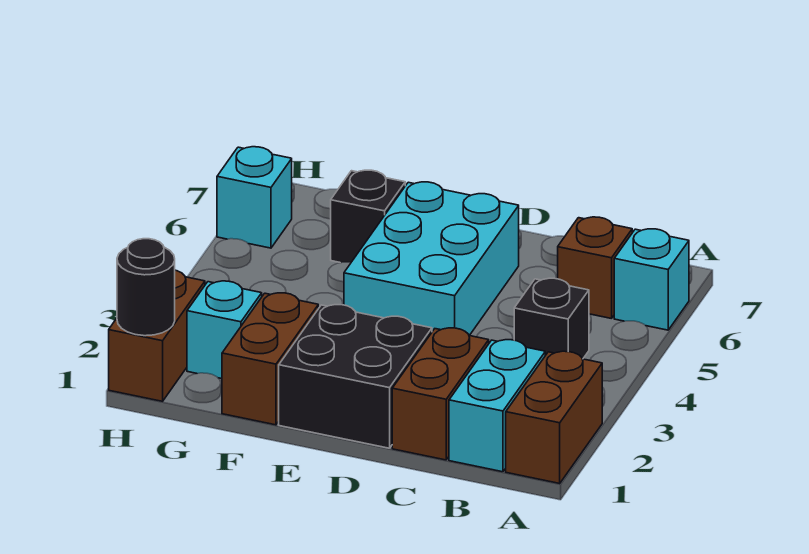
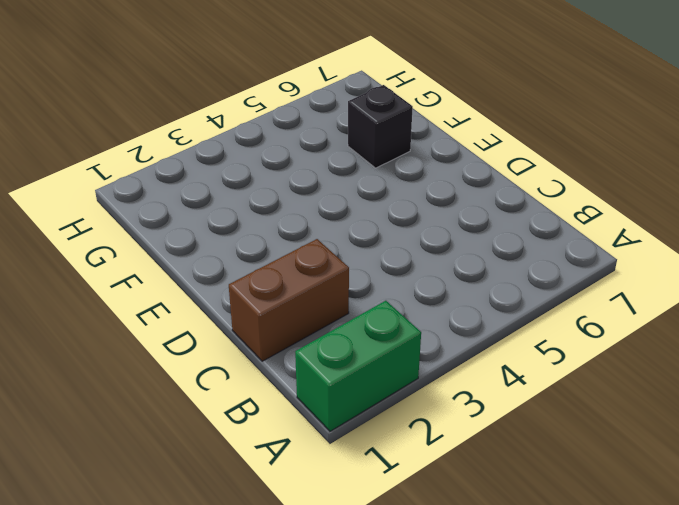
green brick A1:A2 level 1 -> brown brick A1:A2 level 1
none -> cyan brick A6 level 1
none -> cyan brick B1:B2 level 1
none -> black brick B4 level 1

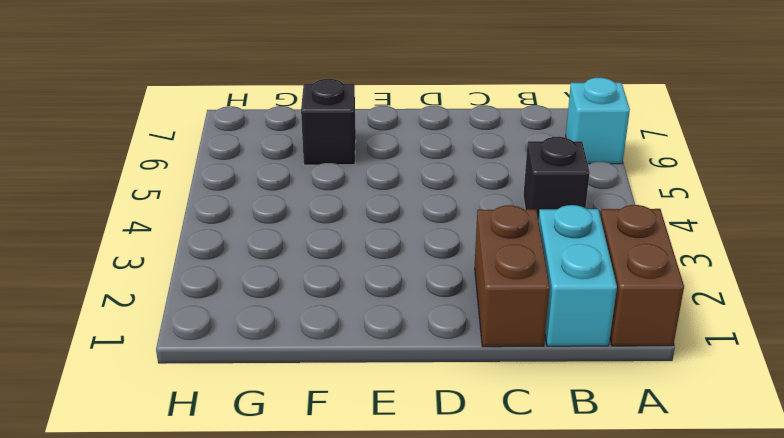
none -> brown brick B6 level 1
none -> black brick D1:E2 level 1
none -> cyan brick D4:E6 level 1

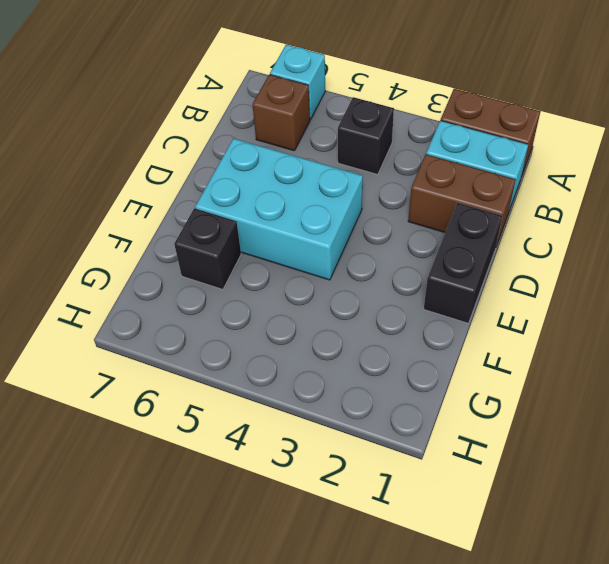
black brick D1:E1 level 1 -> black brick D1:E2 level 1
none -> brown brick F1:F2 level 1
none -> cyan brick G2 level 1
none -> brown brick H1:H2 level 1

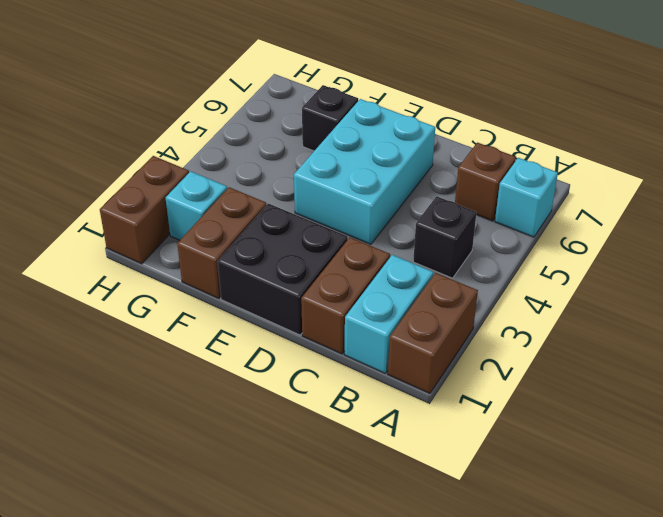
none -> cyan brick H6 level 1
none -> black round brick H1 level 2

